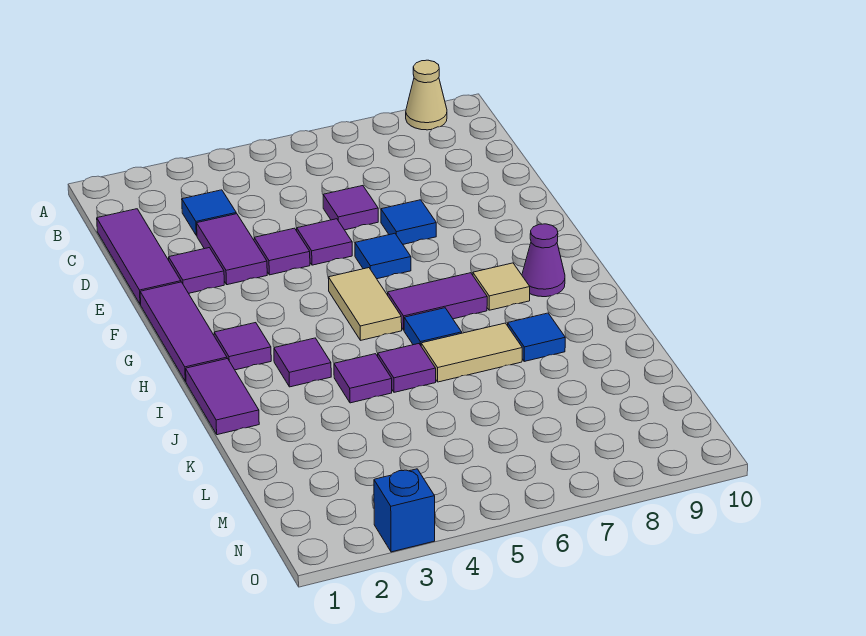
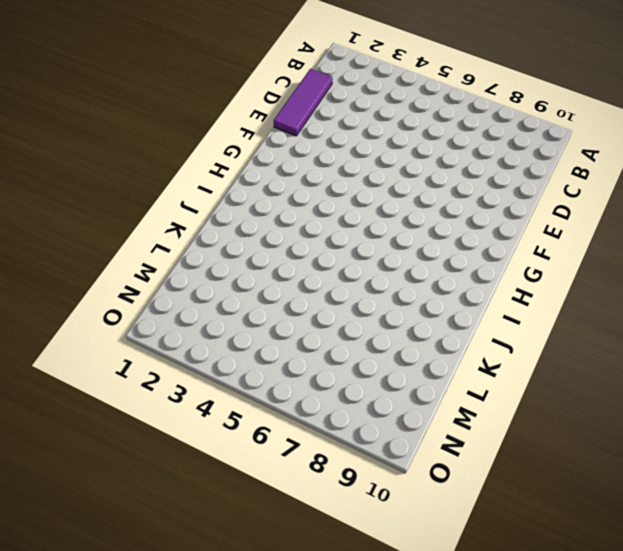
none -> tan cone A9 level 1
none -> blue tile C3 level 1
none -> purple tile D3:E3 level 1

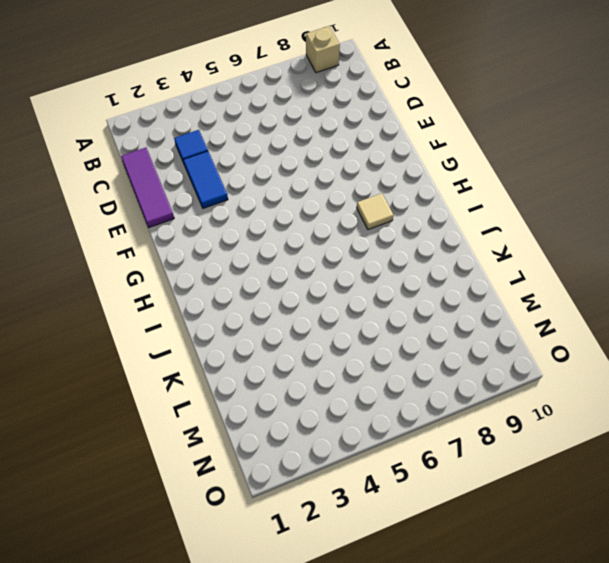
tan brick A9 level 1 -> tan cone A9 level 1
blue tile D3:E3 level 1 -> purple tile D3:E3 level 1
none -> purple tile D6 level 1
none -> purple tile E2 level 1
none -> purple tile E4 level 1

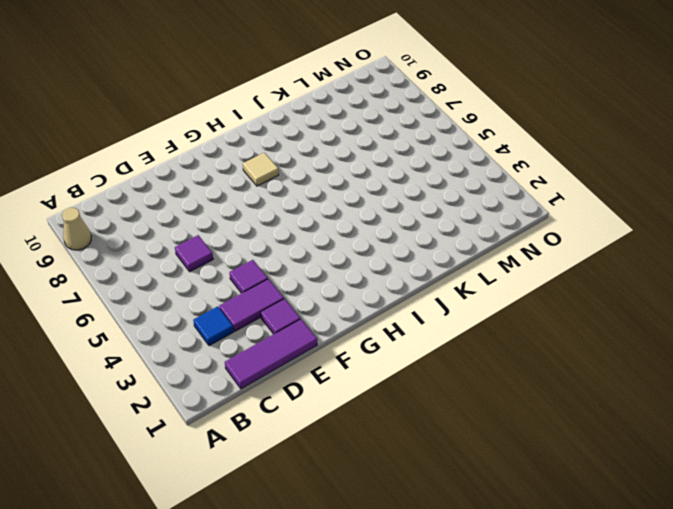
none -> purple tile E5 level 1
none -> blue tile E7 level 1
none -> purple tile F1:H1 level 1

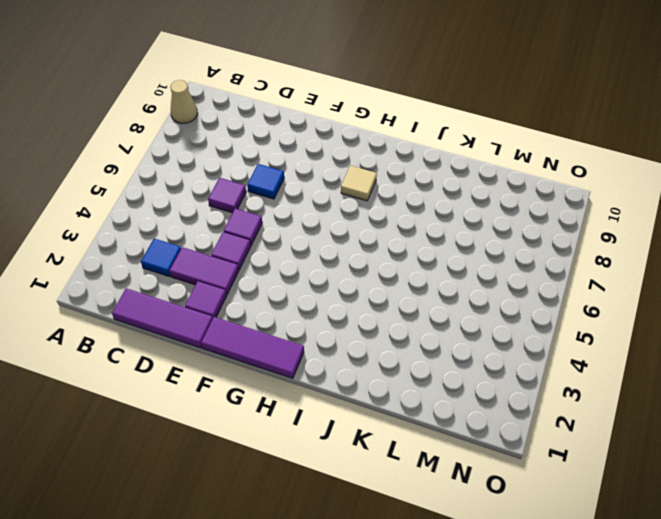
none -> blue tile F6 level 1
none -> tan tile G5:H5 level 1
none -> purple tile H2 level 1

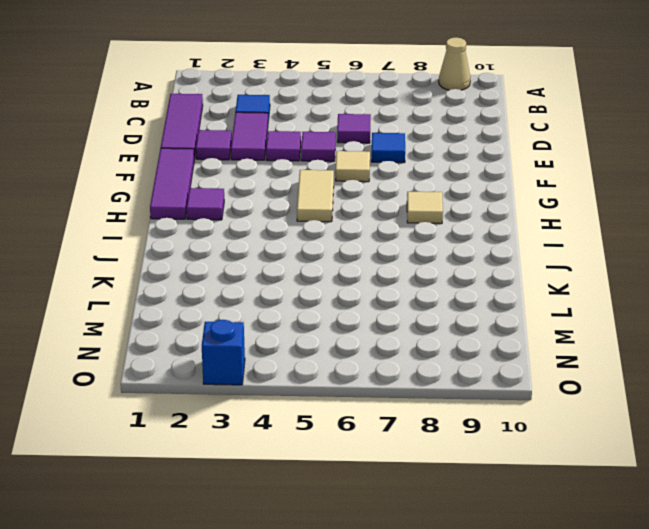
tan tile F6 level 1 -> blue tile F6 level 1
none -> purple tile H6:H7 level 1
none -> purple cone H9 level 1
none -> purple tile I1:J1 level 1

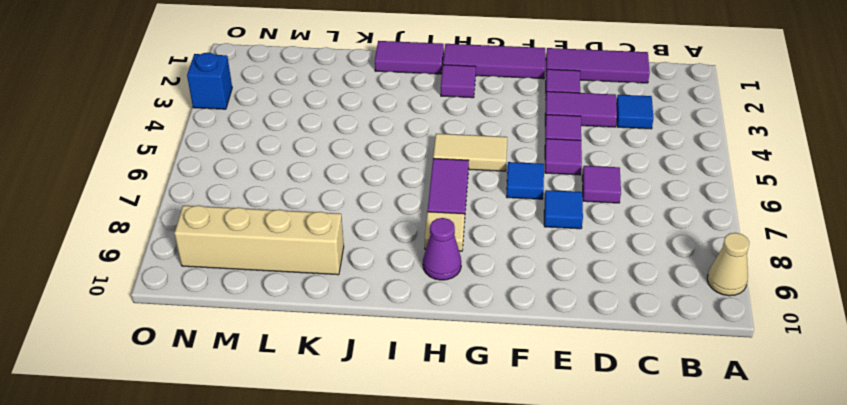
tan brick K9:N9 level 1 -> none
none -> purple tile I3 level 1
none -> blue tile I6 level 1
none -> purple tile J4 level 1

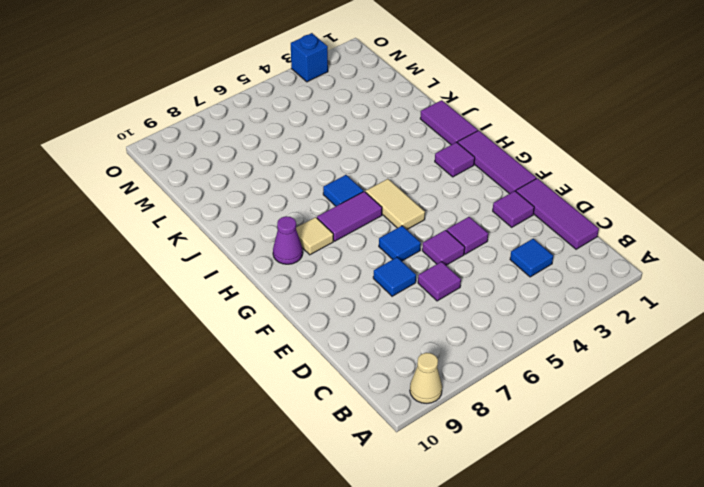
none -> purple tile D3:E3 level 1
none -> purple tile I3 level 1
none -> purple tile J4 level 1

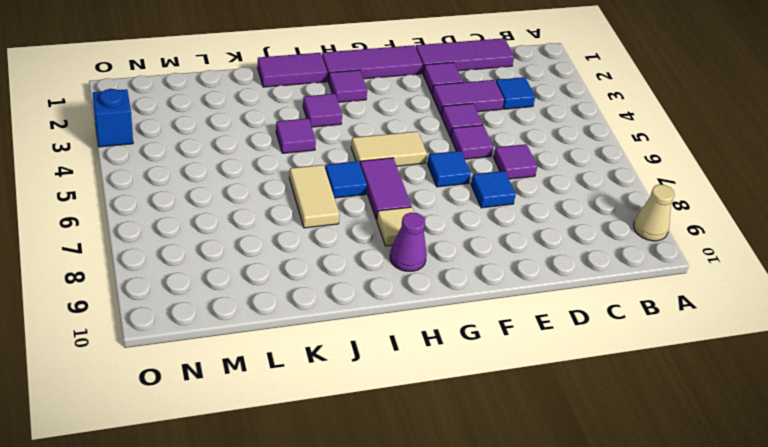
none -> purple tile J5 level 1
none -> blue tile J8 level 1

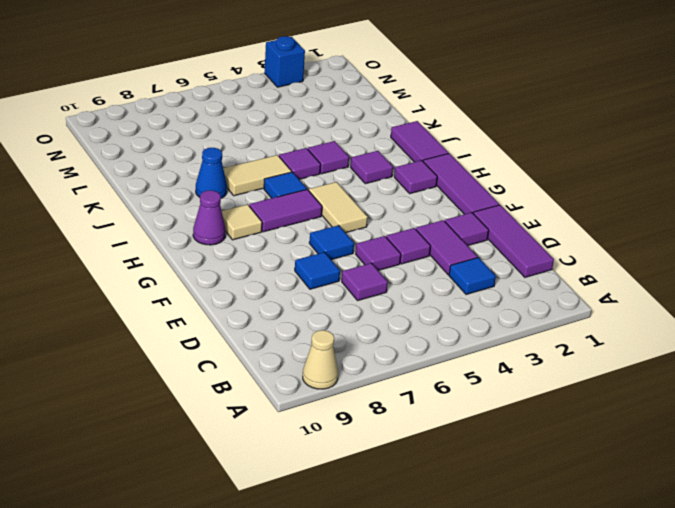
blue cone J8 level 1 -> blue tile J8 level 1

